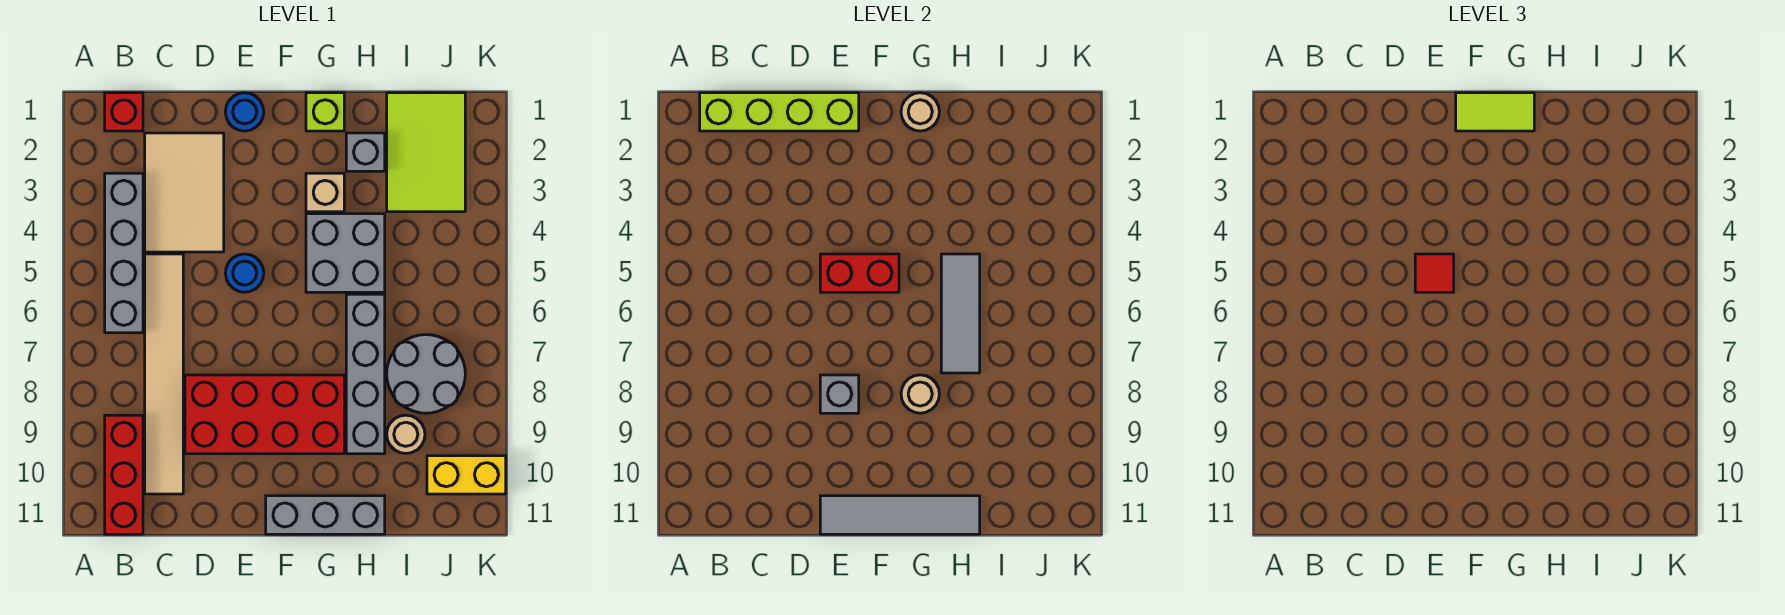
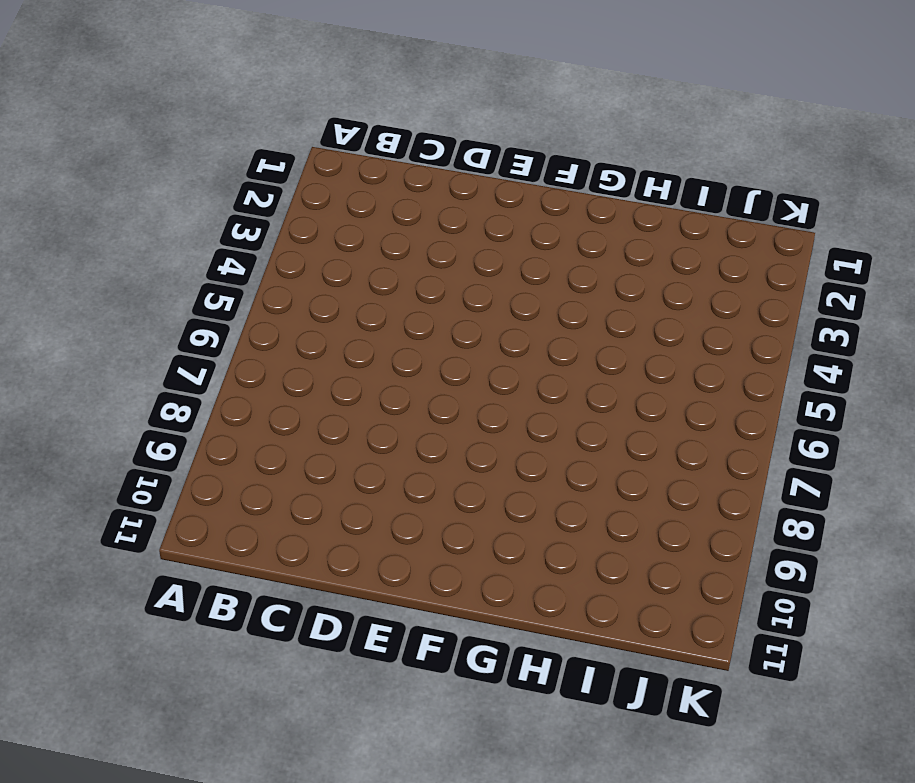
none -> red brick B1 level 1
none -> grey brick B3:B6 level 1
none -> red brick B9:B11 level 1

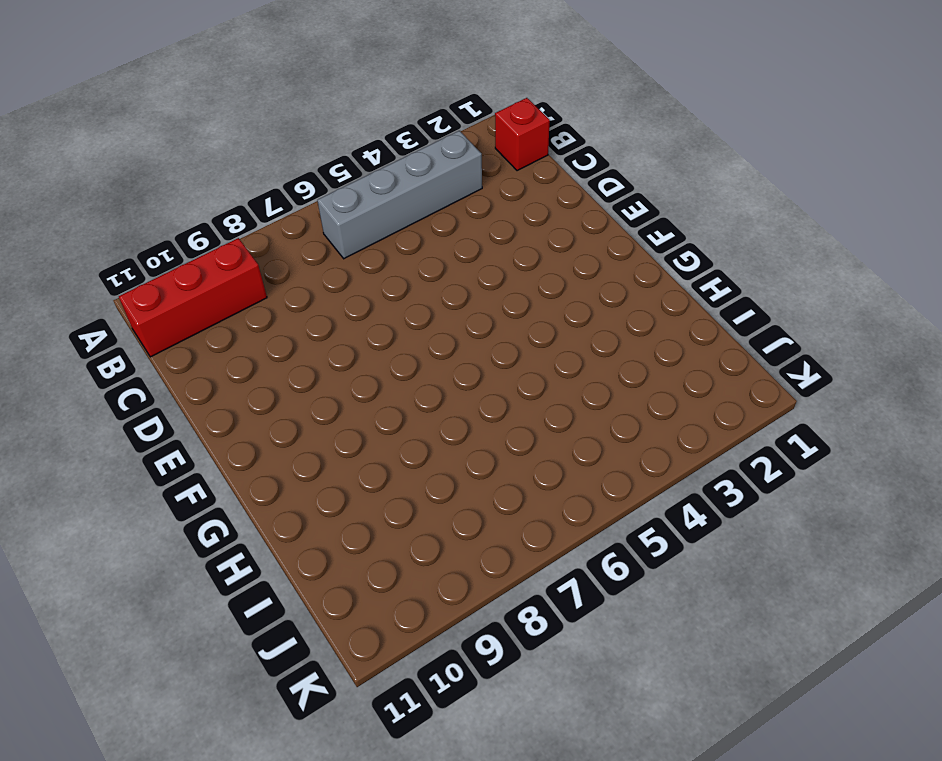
none -> tan tile C2:D4 level 1
none -> tan tile C5:C10 level 1
none -> red brick D8:G9 level 1

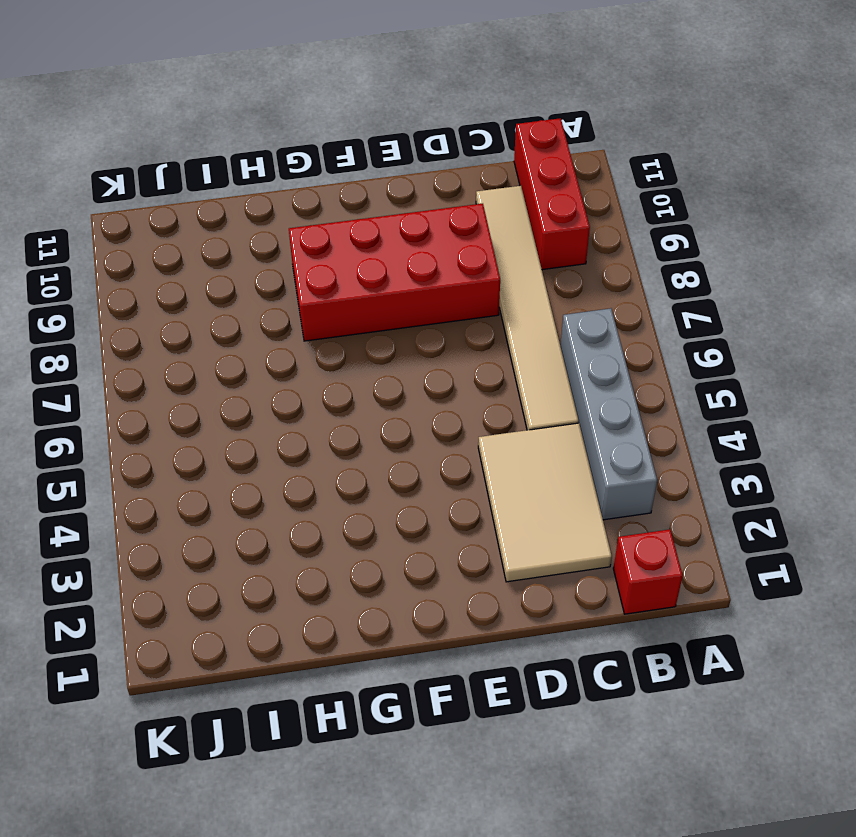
none -> blue round brick E1 level 1
none -> blue round brick E5 level 1
none -> grey brick F11:H11 level 1

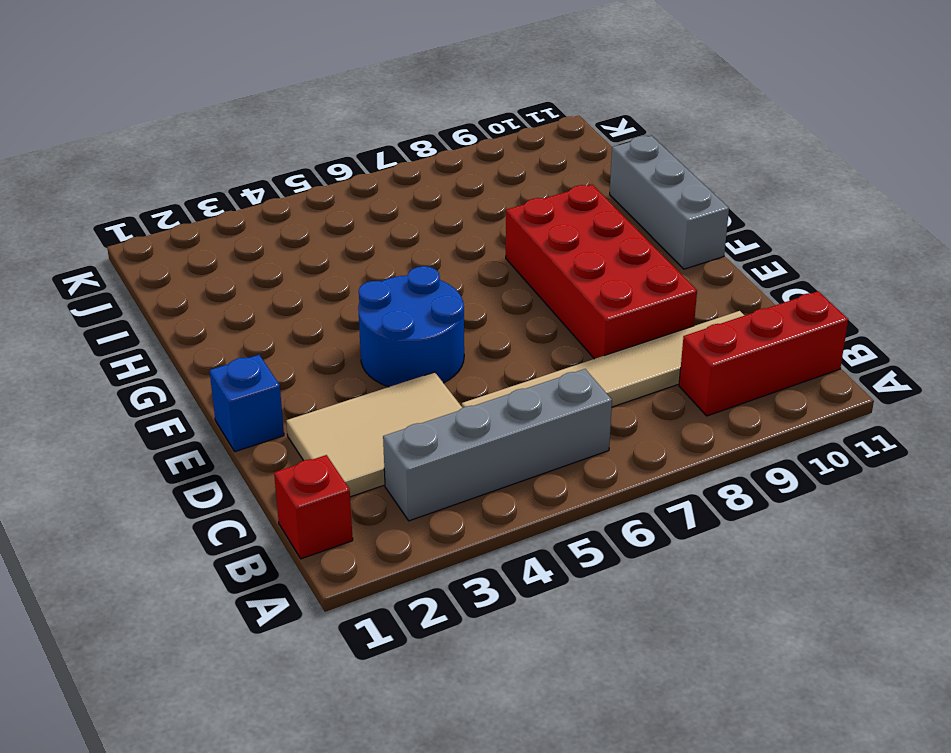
blue brick E1 level 1 -> blue round brick E1 level 1
blue round brick E4:F5 level 1 -> blue round brick E5 level 1
none -> lime brick G1 level 1
none -> tan brick G3 level 1
none -> grey brick G4:H5 level 1

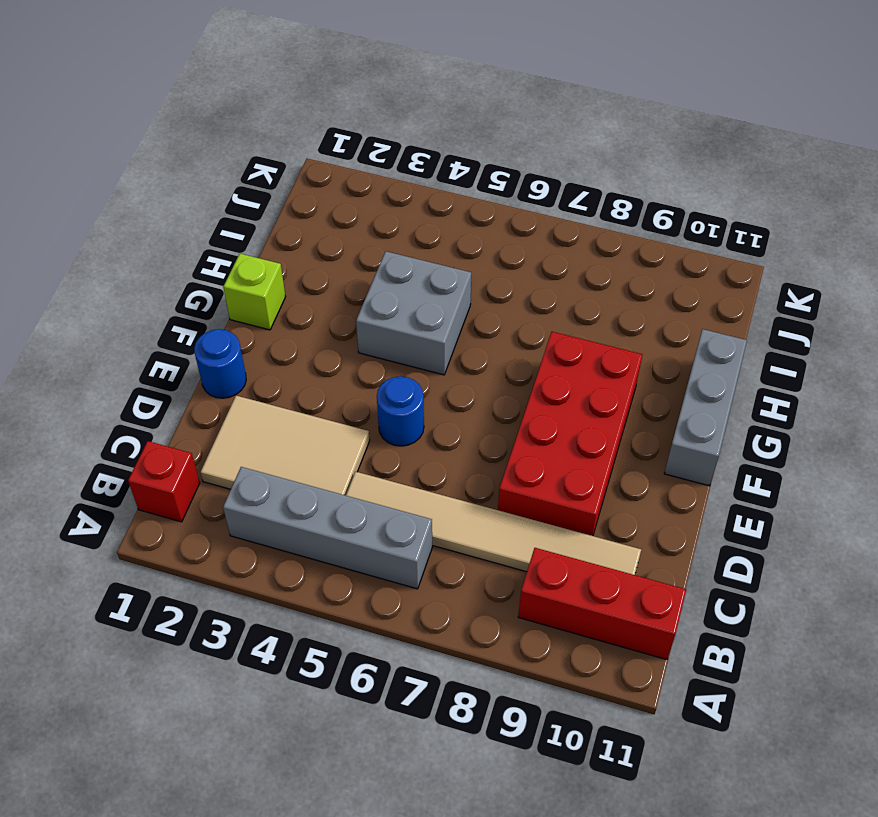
none -> tan brick G3 level 1
none -> grey brick H2 level 1
none -> grey brick H6:H9 level 1

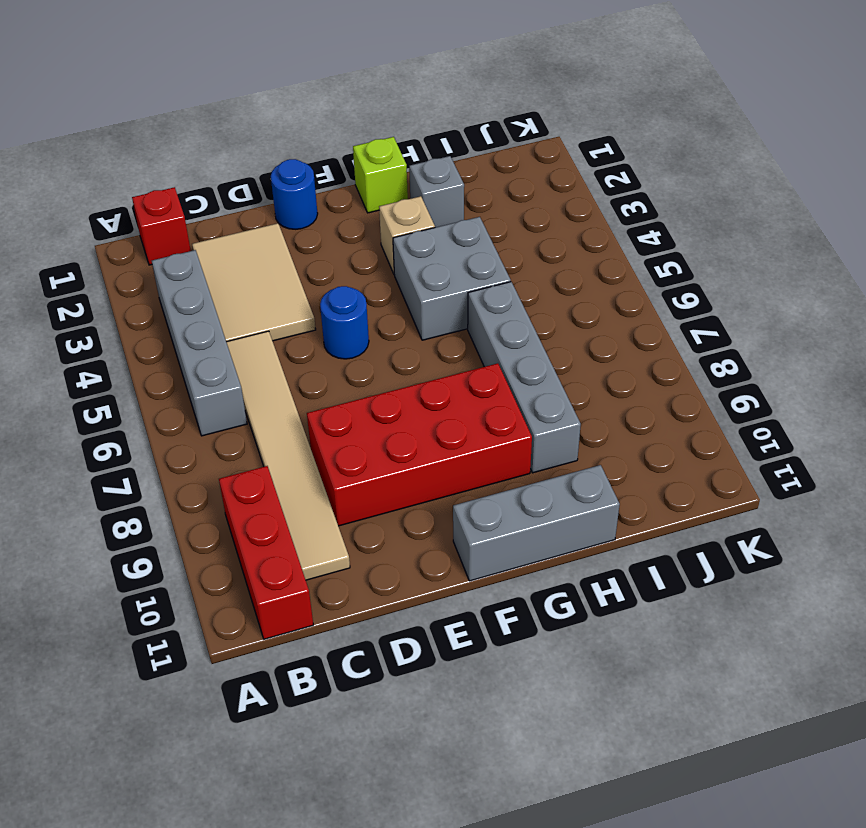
none -> lime tile I1:J3 level 1
none -> grey round brick I7:J8 level 1
none -> tan round brick I9 level 1

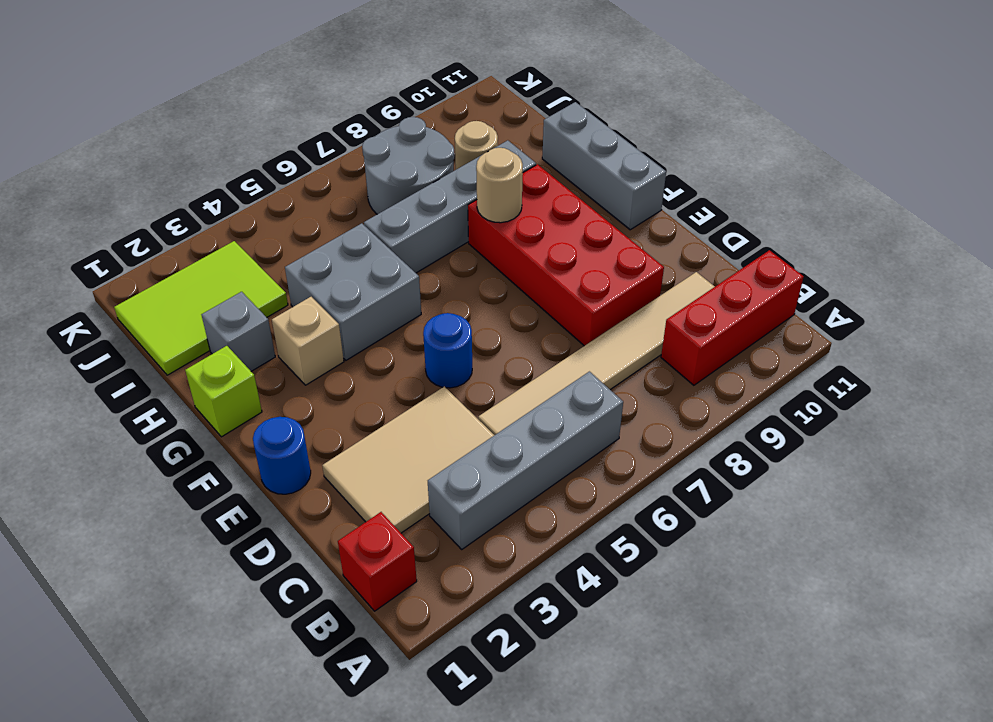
none -> yellow brick J10:K10 level 1
none -> lime brick B1:E1 level 2
none -> red brick E5:F5 level 2

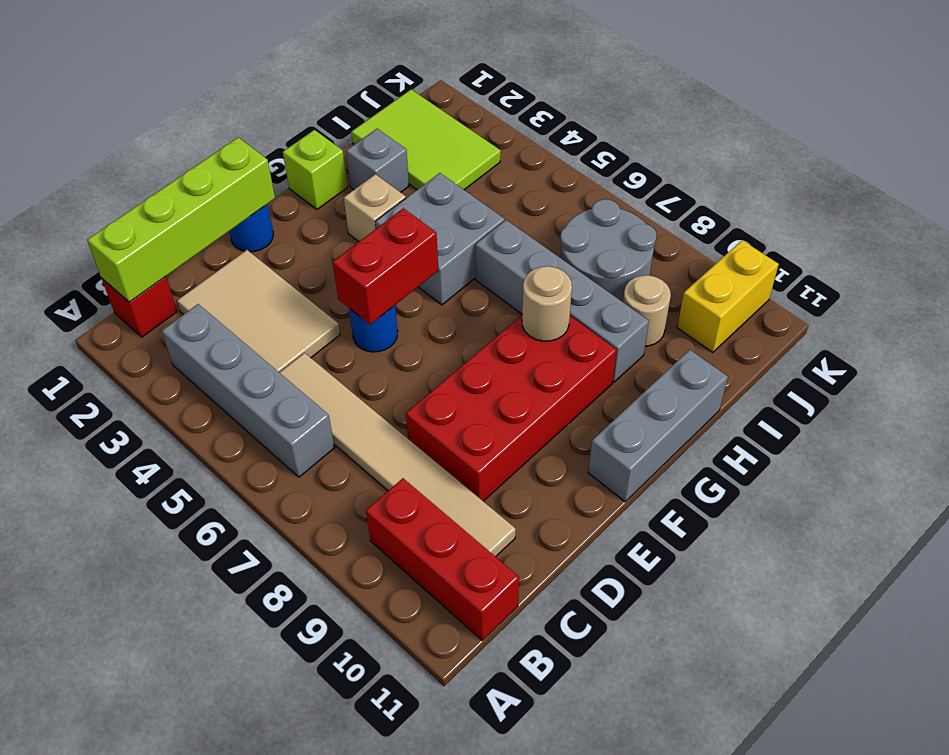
none -> grey brick E8 level 2
none -> grey tile E11:H11 level 2
none -> tan round brick G1 level 2

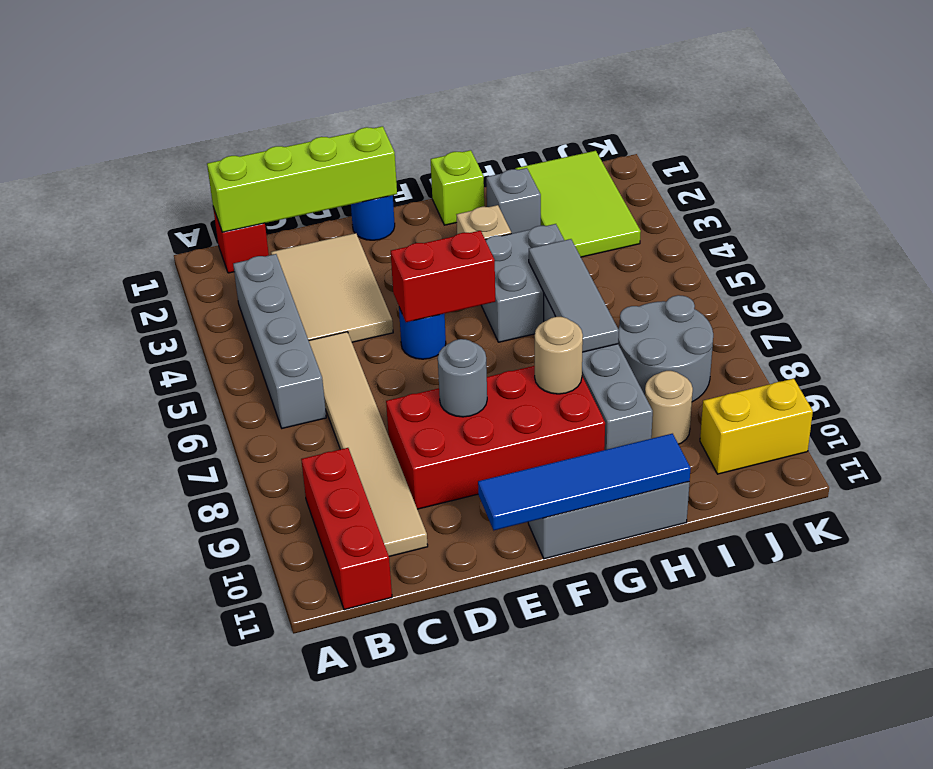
grey round brick E8 level 2 -> grey brick E8 level 2
blue tile E11:H11 level 2 -> grey tile E11:H11 level 2
none -> tan round brick G1 level 2
none -> red tile E5 level 3
none -> lime tile F1:G1 level 3

